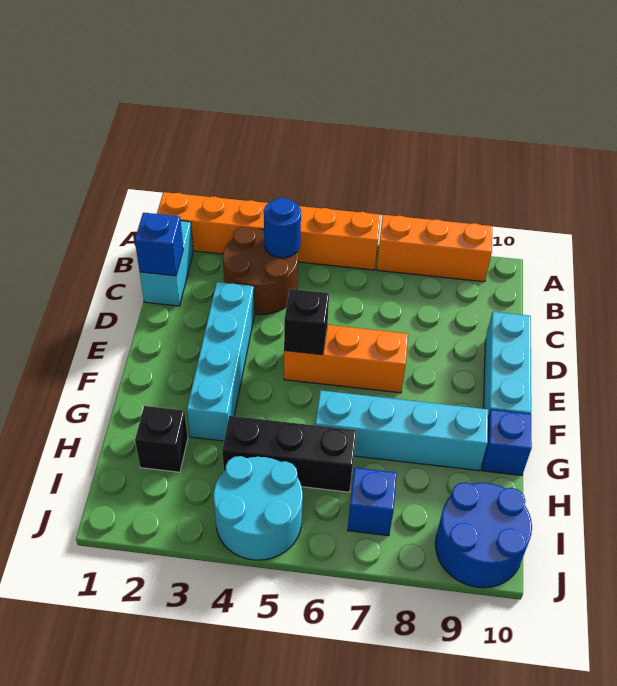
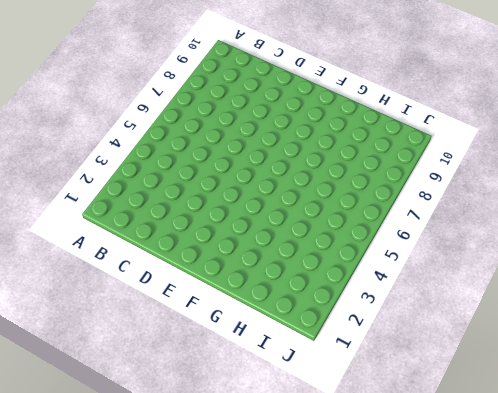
none -> orange brick A1:A6 level 1
none -> orange brick A7:A9 level 1
none -> cyan brick B1:C1 level 1

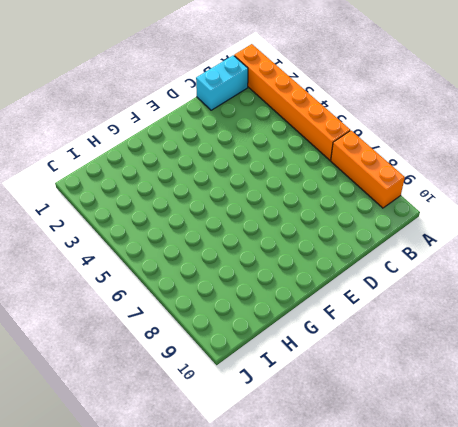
none -> brown round brick B3:C4 level 1
none -> cyan brick D3:G3 level 1
none -> cyan brick D10:F10 level 1

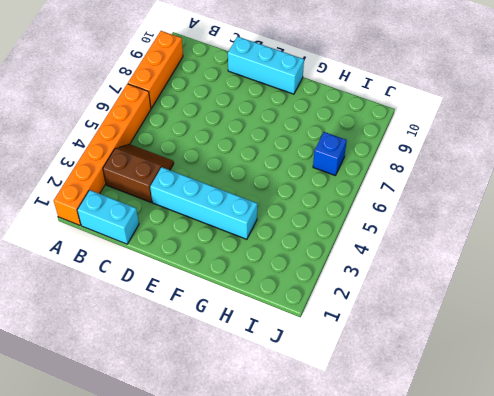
brown slope B3:C4 level 1 top 3 -> brown round brick B3:C4 level 1
none -> orange brick E5:E7 level 1
none -> cyan brick G6:G9 level 1
none -> blue brick G10 level 1

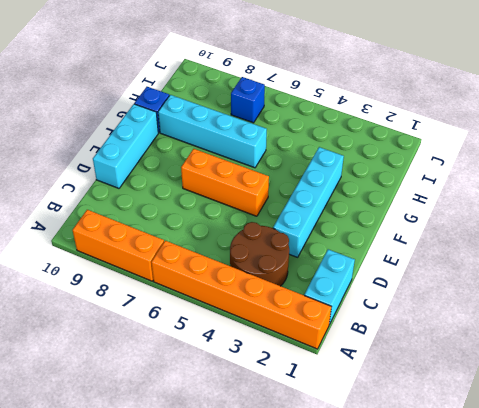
none -> black brick H2 level 1
none -> black brick H4:H6 level 1
none -> cyan round brick I4:J5 level 1

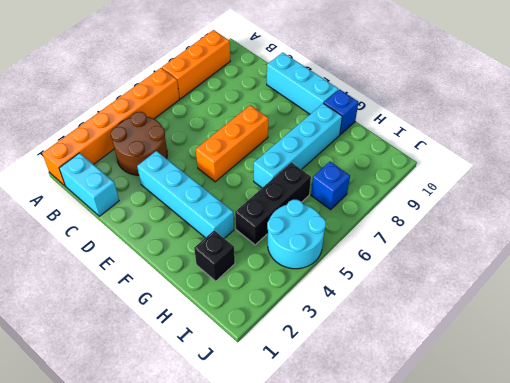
none -> blue round brick I9:J10 level 1
none -> blue round brick B4 level 2
none -> blue brick C1 level 2

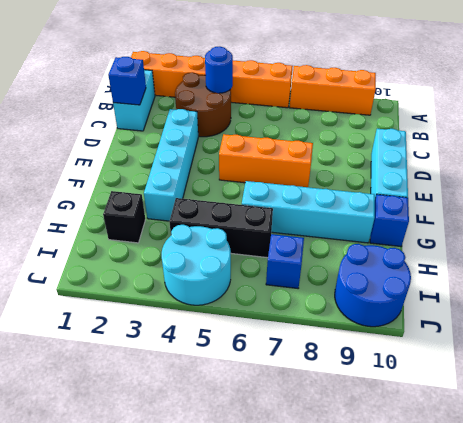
none -> black brick E5 level 2

